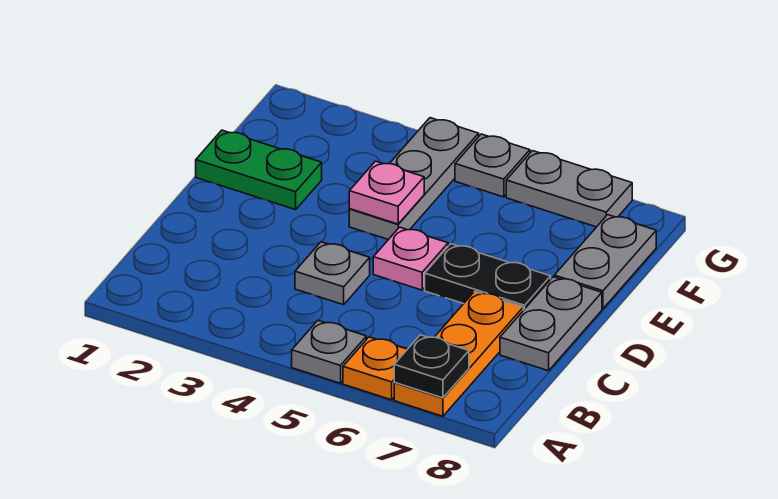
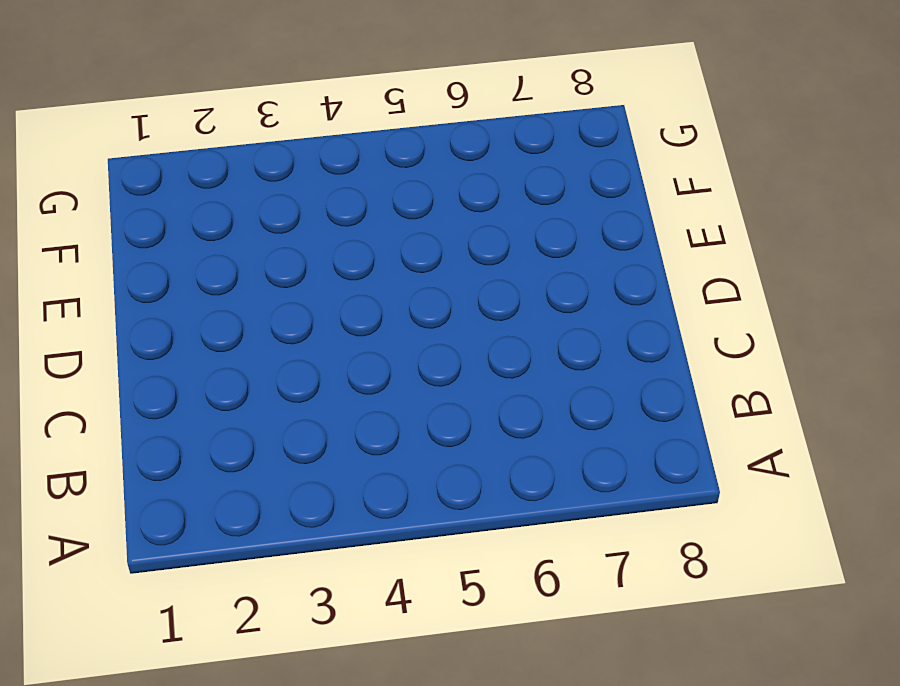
none -> grey plate A5 level 1
none -> orange plate A6 level 1
none -> orange plate A7:C7 level 1

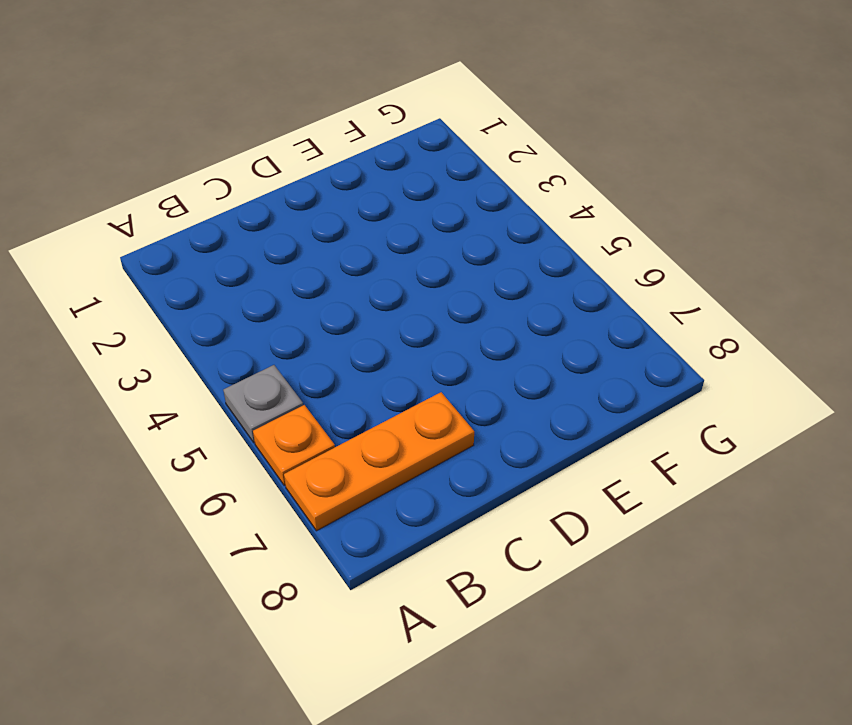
none -> grey plate C4 level 1
none -> grey plate C8:D8 level 1
none -> pink plate D5 level 1

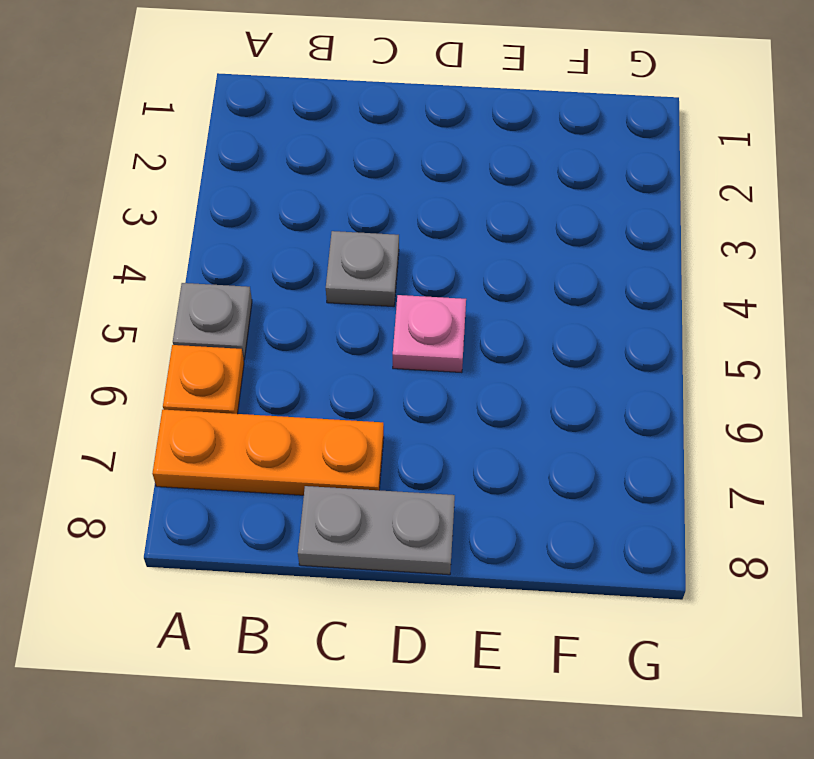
none -> black plate D6:D7 level 1
none -> green plate E1:E2 level 1
none -> grey plate E4:G4 level 1

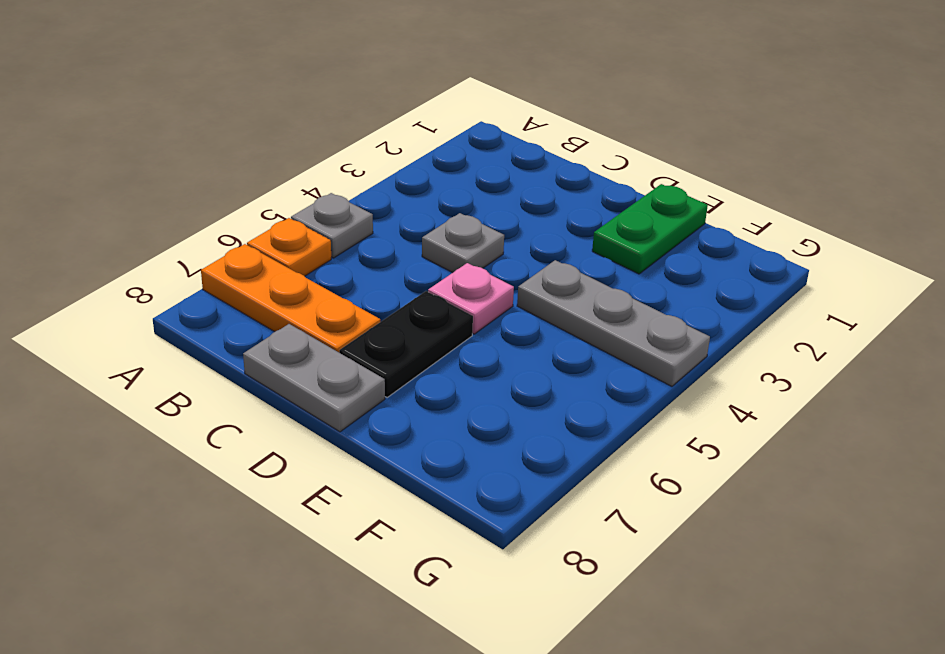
none -> grey plate E8:F8 level 1
none -> grey plate G5 level 1
none -> grey plate G6:G7 level 1

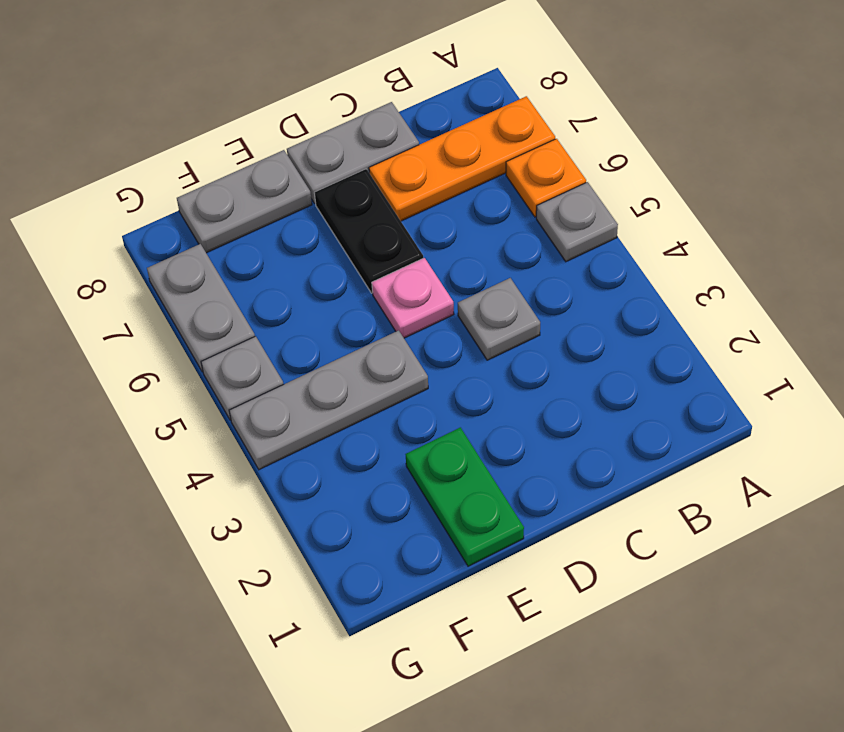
none -> black plate A7 level 2
none -> pink plate E4 level 2

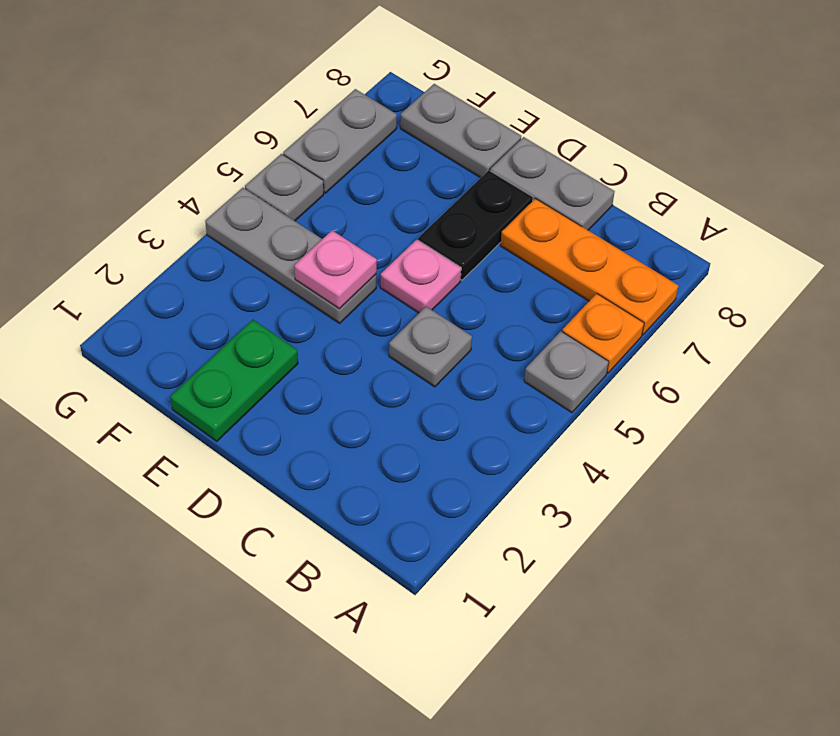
none -> black plate A7 level 2

